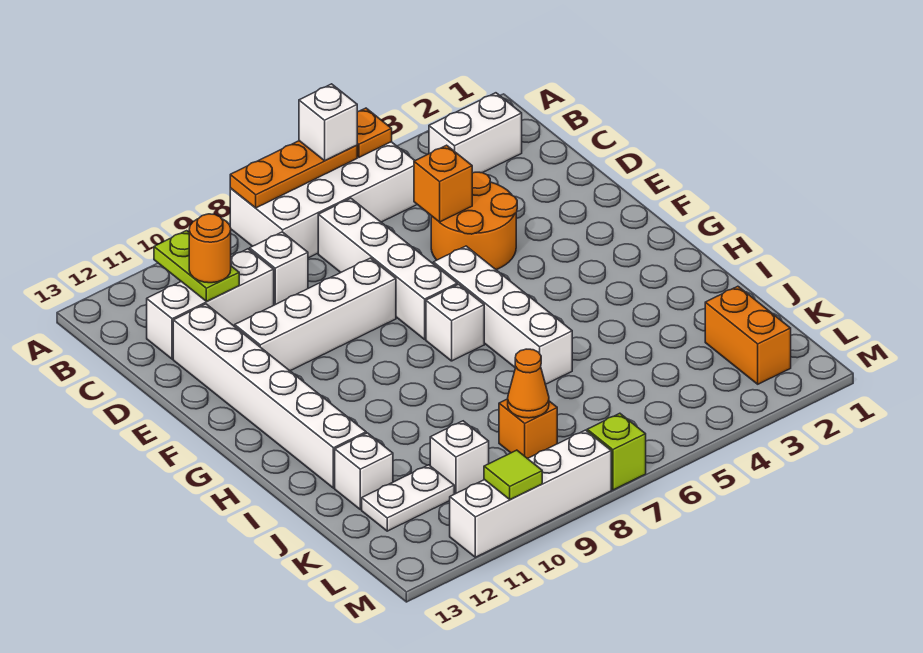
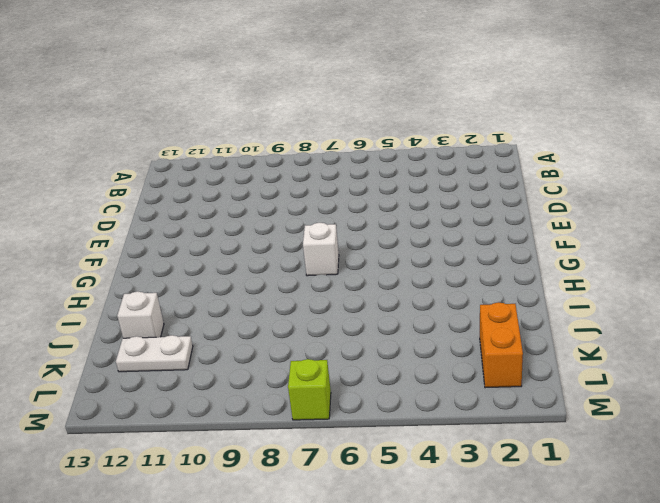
none -> white brick A5:B8 level 1
none -> white brick B2:B3 level 1
none -> white brick C7:F7 level 1

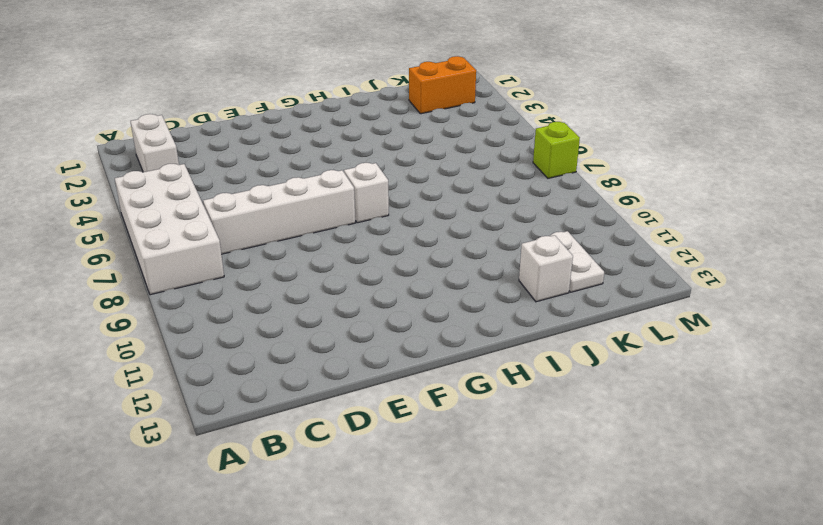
none -> white brick C9 level 1
none -> white brick C10:C12 level 1
none -> orange round brick D4:E5 level 1

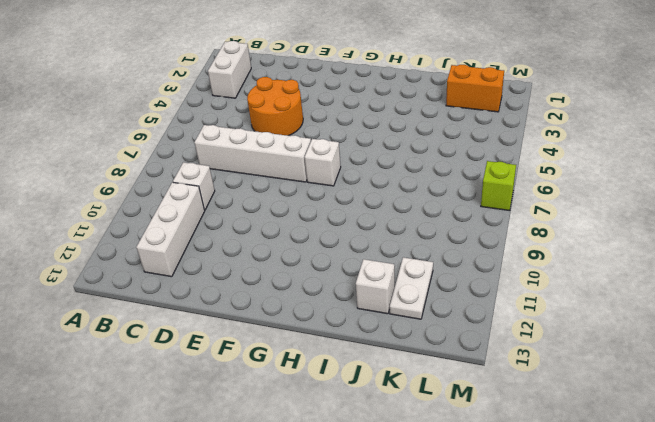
none -> white brick A5:B8 level 1
none -> white brick D12:I12 level 1
none -> white brick E8:E11 level 1

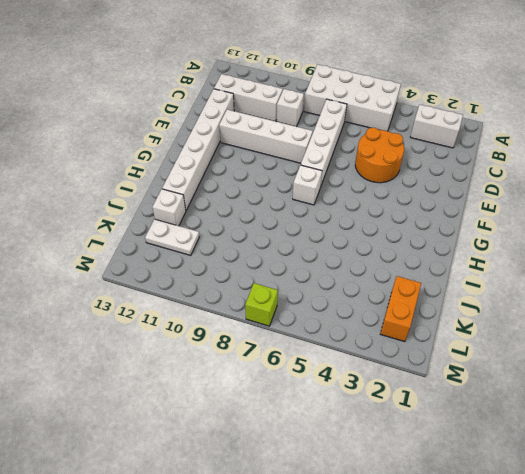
none -> white brick F6:I6 level 1
none -> orange brick K8 level 1
none -> white brick K10 level 1

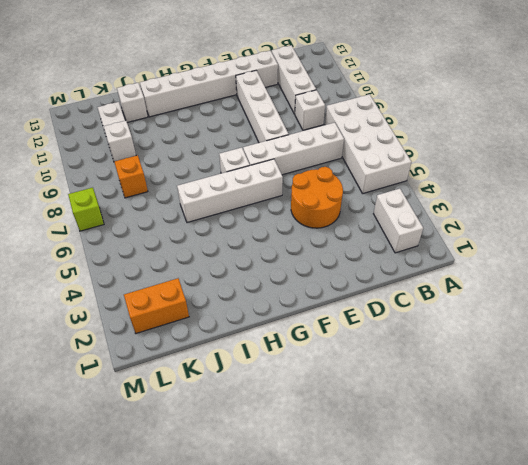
none -> white brick M8:M11 level 1
none -> orange plate A5 level 2
none -> orange plate A6:A8 level 2

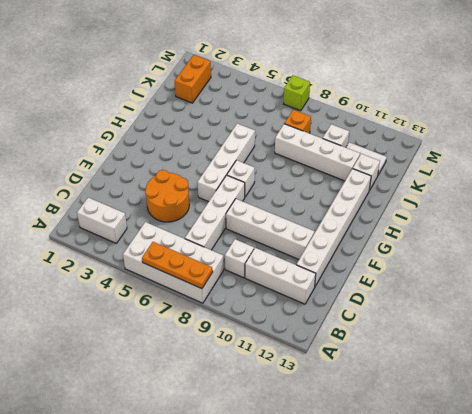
white brick J8:J11 level 1 -> white brick M8:M11 level 1
none -> orange plate A5 level 2
none -> lime plate B11:C11 level 2
none -> orange brick D5 level 2

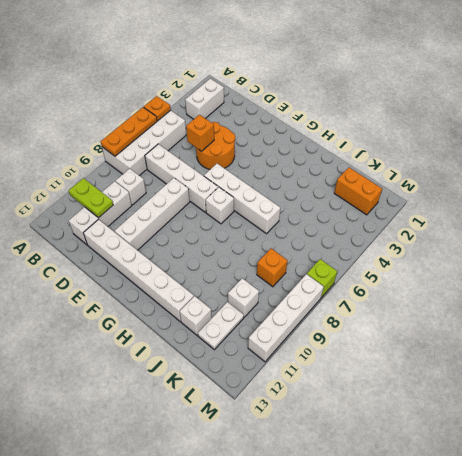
none -> orange cone K8 level 2
none -> lime tile M10 level 2
none -> white brick A6 level 3

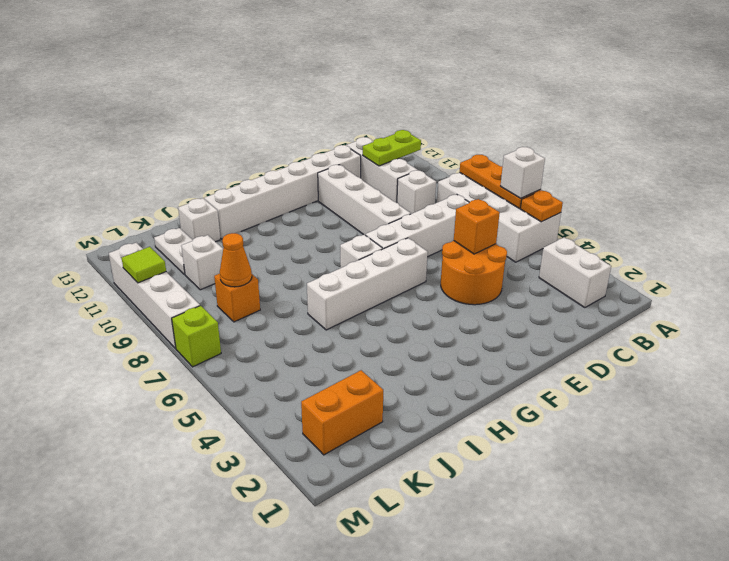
none -> orange round brick C11 level 3

